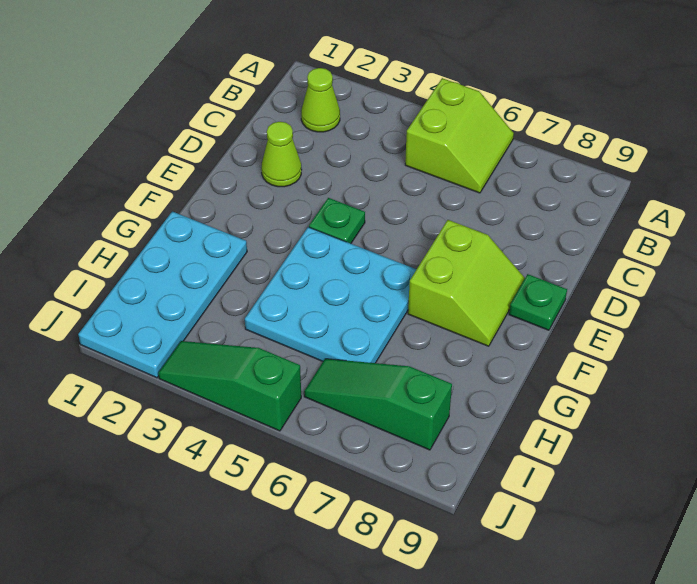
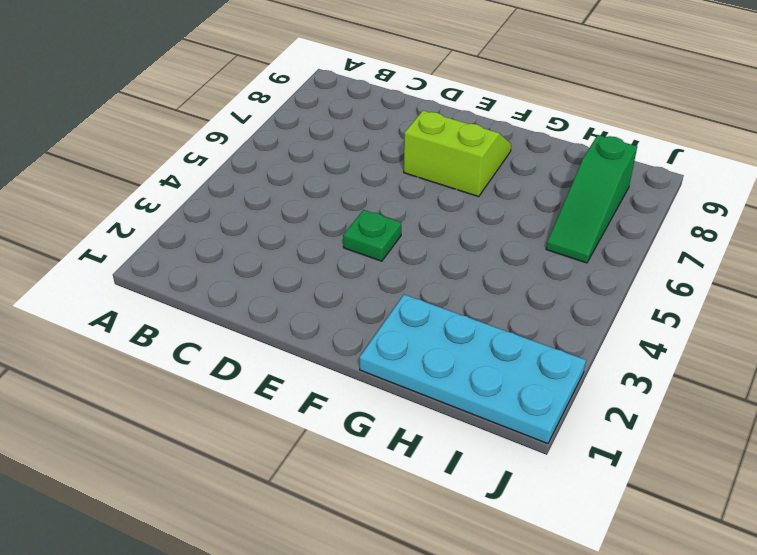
none -> lime slope A5:B6 level 1 top 5
none -> lime cone B2 level 1

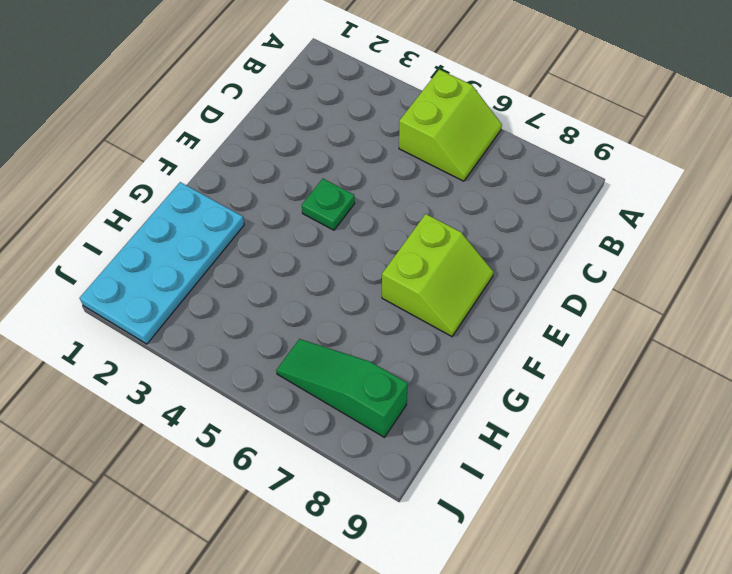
none -> lime cone B2 level 1
none -> lime cone D2 level 1

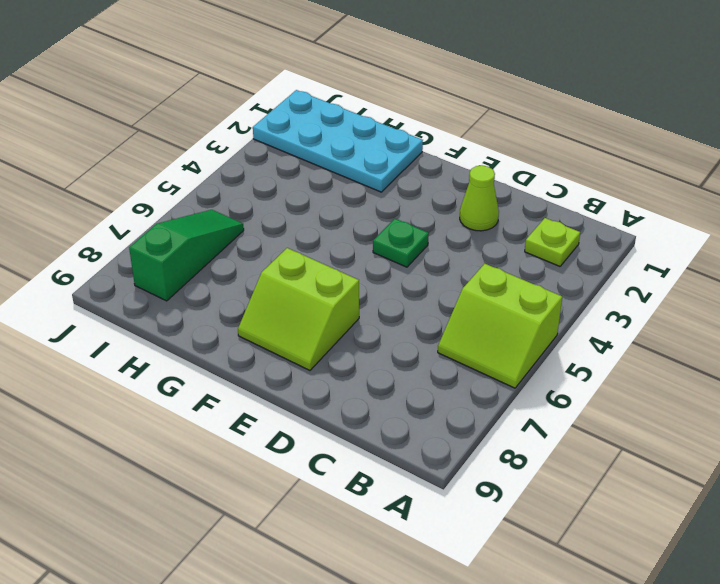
lime plate B2 level 1 -> lime cone B2 level 1
none -> green plate E9 level 1
none -> cyan plate F4:H6 level 1

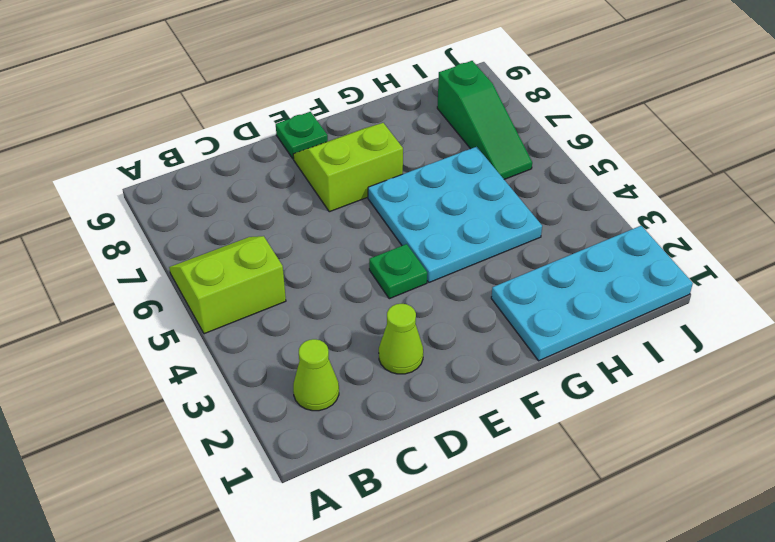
none -> green slope J3:J5 level 1 top 5

